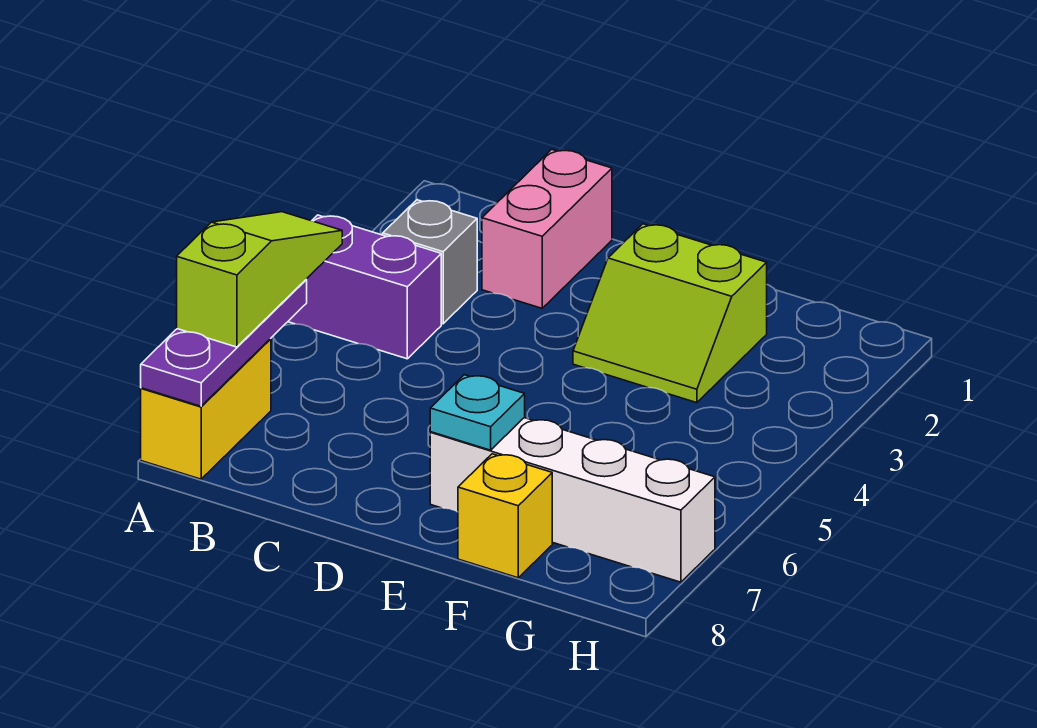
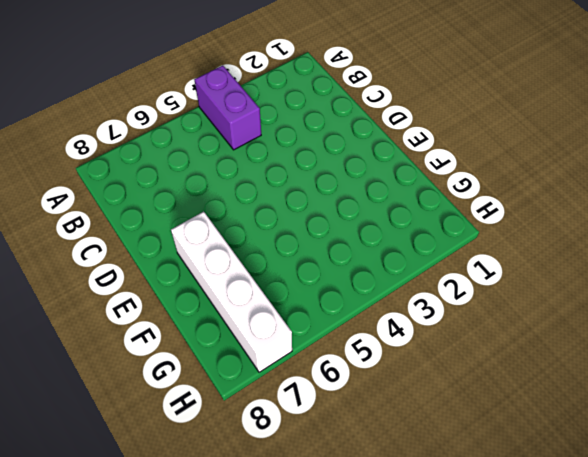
none -> yellow brick A7:A8 level 1
none -> grey brick B3 level 1

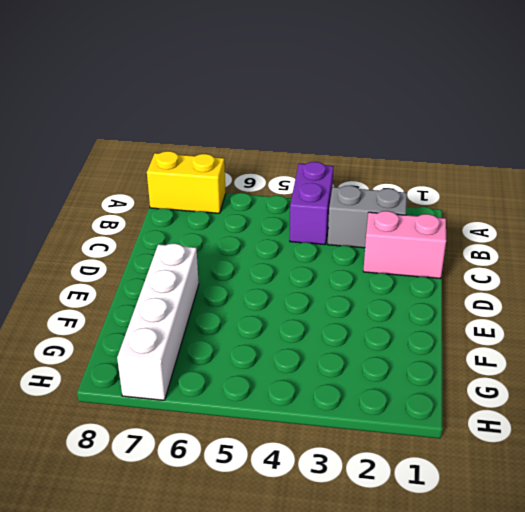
grey brick B2:B3 level 1 -> grey brick B3 level 1
none -> lime slope E2:F3 level 1 top 2
none -> yellow brick F8 level 1

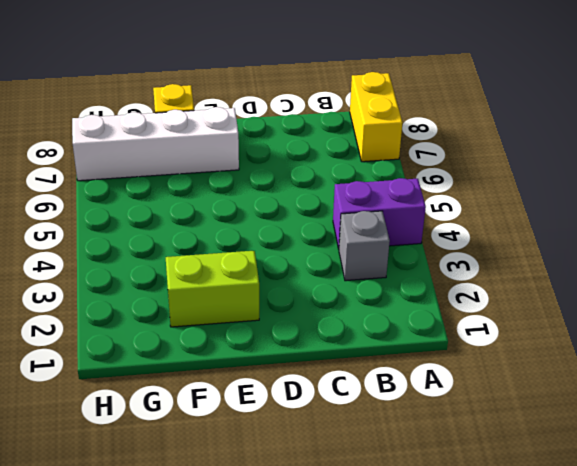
none -> pink brick C1:C2 level 1
none -> purple plate A6:A8 level 2

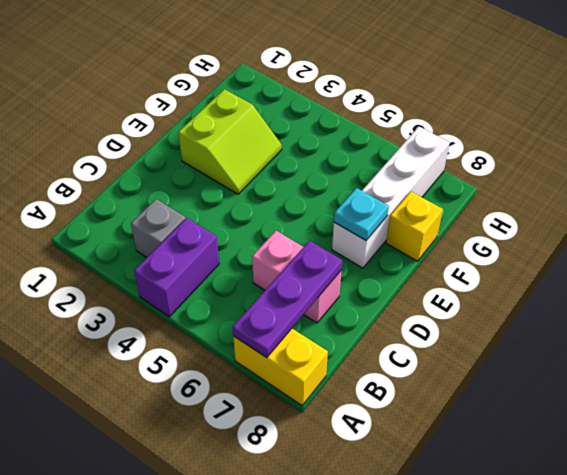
purple plate A7:C7 level 2 -> purple plate A6:A8 level 2
pink brick C6:C7 level 1 -> pink brick C1:C2 level 1
none -> lime slope A5:A7 level 3 top 7

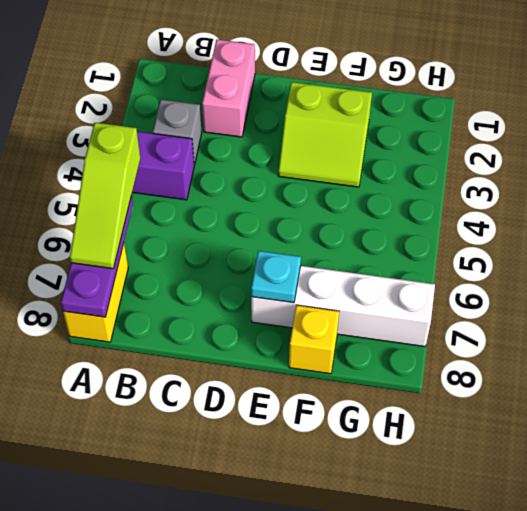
lime slope A5:A7 level 3 top 5 -> lime slope A5:A7 level 3 top 7

